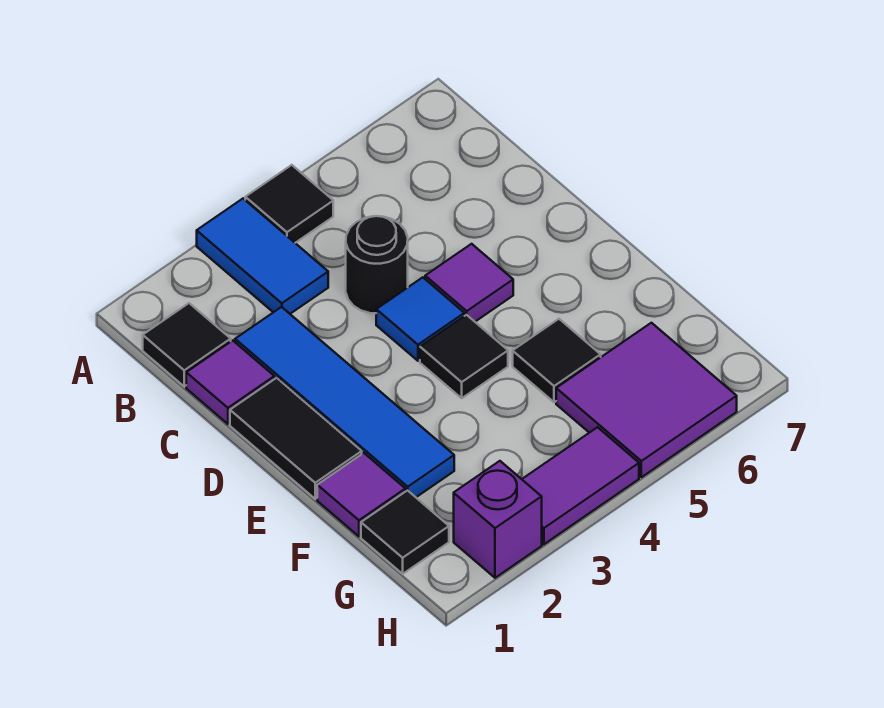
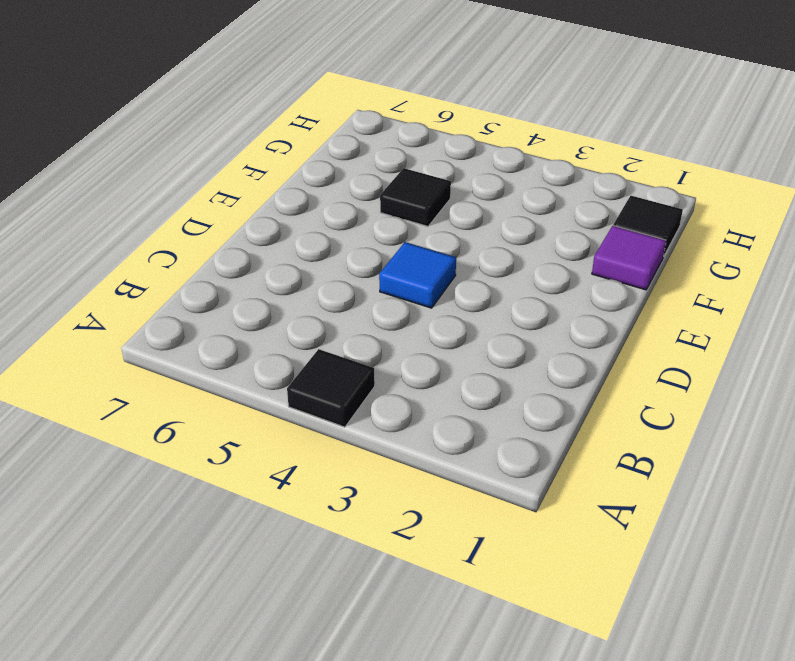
none -> blue tile A3:B3 level 1
none -> black tile B1 level 1
none -> purple tile C1 level 1

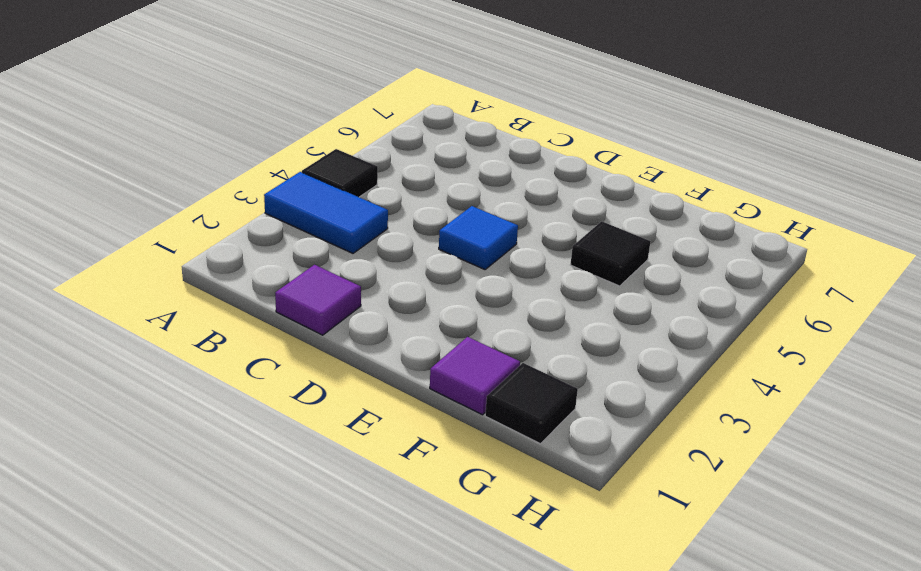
none -> black tile B1 level 1
none -> blue tile C2:F2 level 1
none -> black round brick C4 level 1

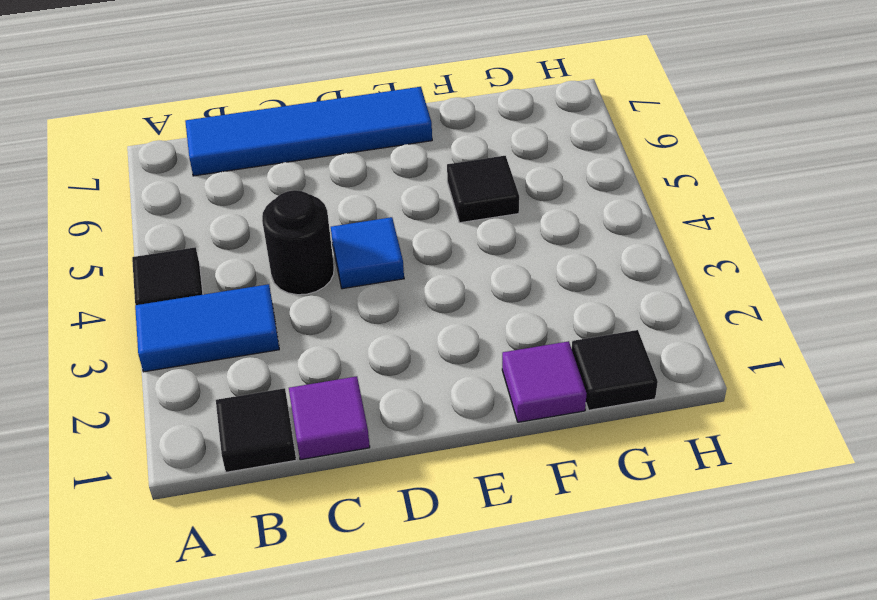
blue tile B7:E7 level 1 -> blue tile C2:F2 level 1
none -> black tile D1:E1 level 1
none -> purple tile D5 level 1
none -> black tile E4 level 1

